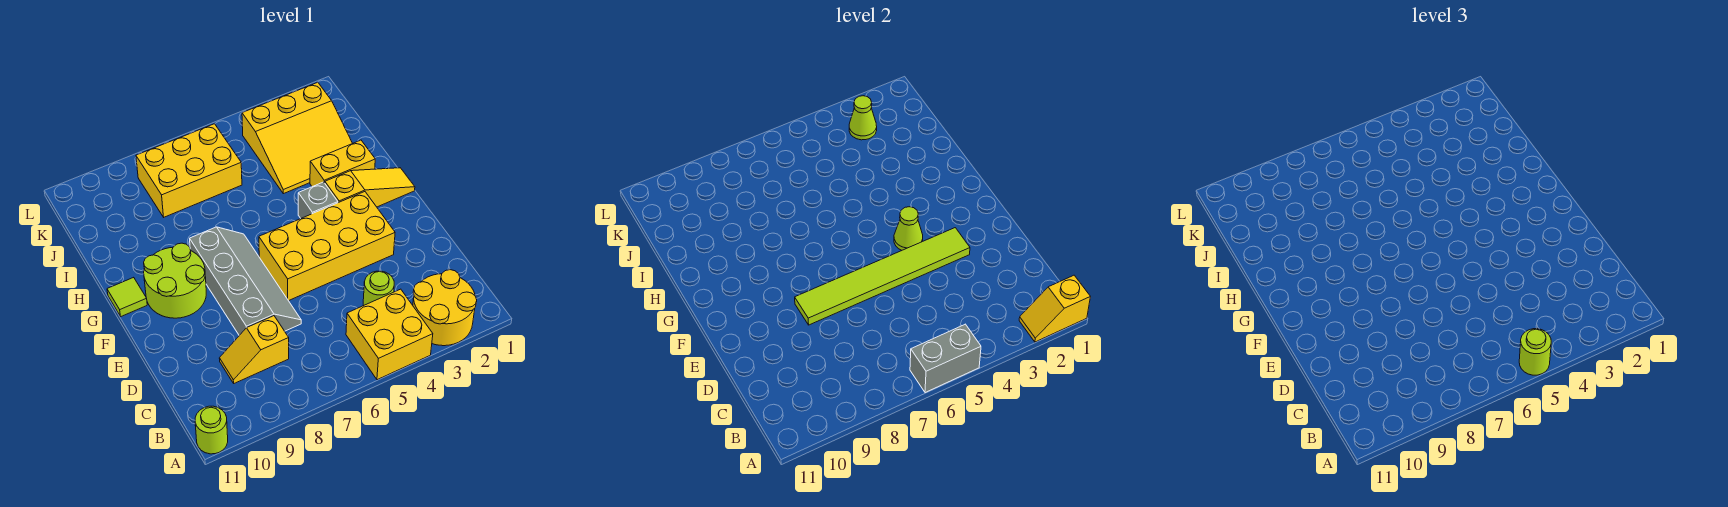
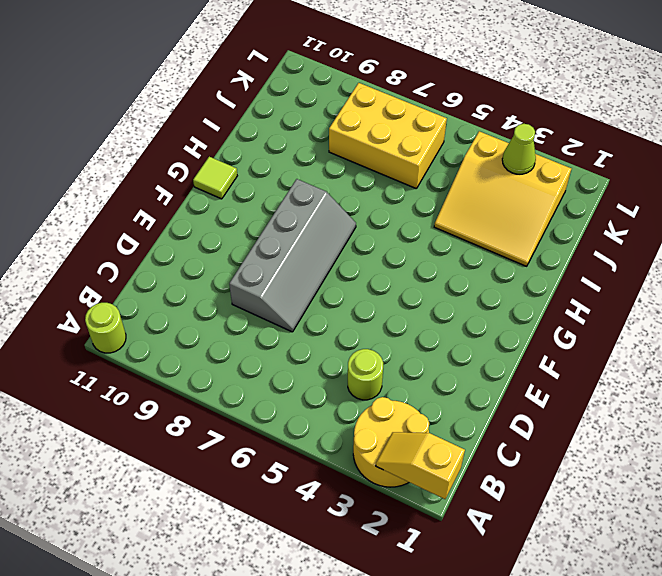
none -> yellow brick A4:B5 level 1
none -> yellow slope C8:C9 level 1 top 8
none -> yellow brick E3:F6 level 1

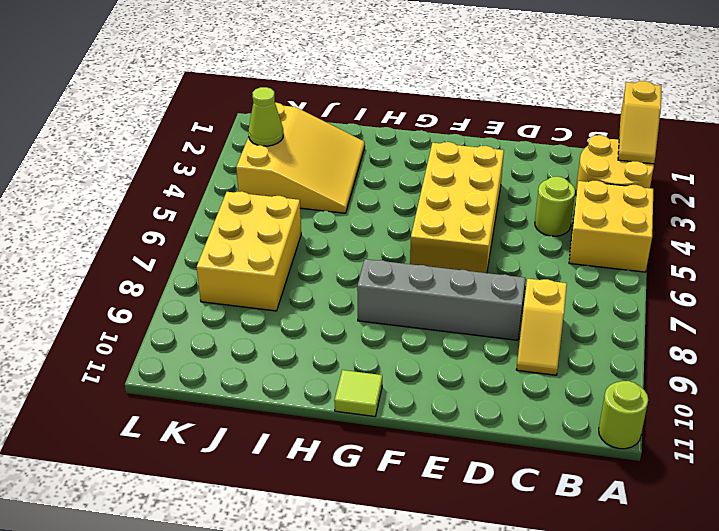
none -> lime round brick F9:G10 level 1
none -> yellow slope G1:G3 level 1 top 3
none -> grey brick G4 level 1

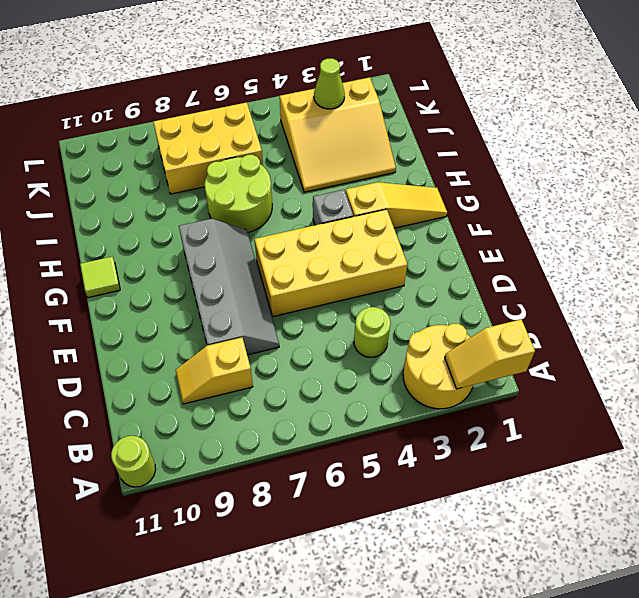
lime round brick H6:I7 level 1 -> lime round brick F9:G10 level 1
none -> yellow brick A4:B5 level 1
none -> yellow brick H2:H3 level 1
none -> grey brick A5:A6 level 2

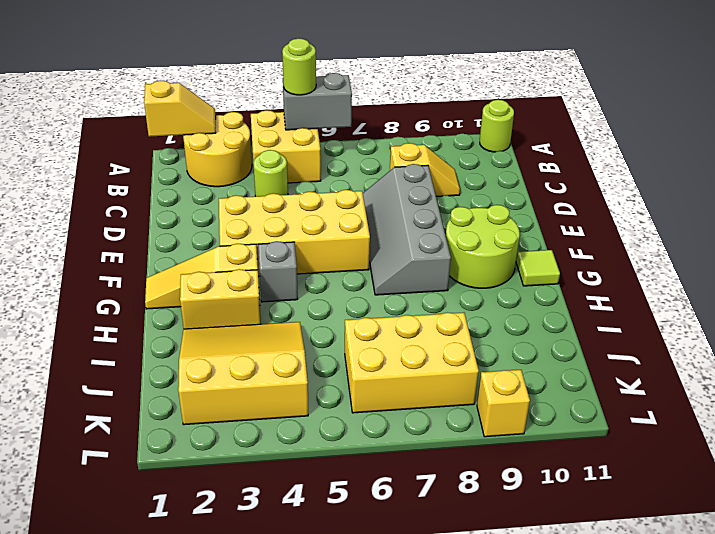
yellow brick L9 level 1 -> none
none -> lime tile E3:E8 level 2
none -> lime cone F4 level 2
none -> lime cone K3 level 2

